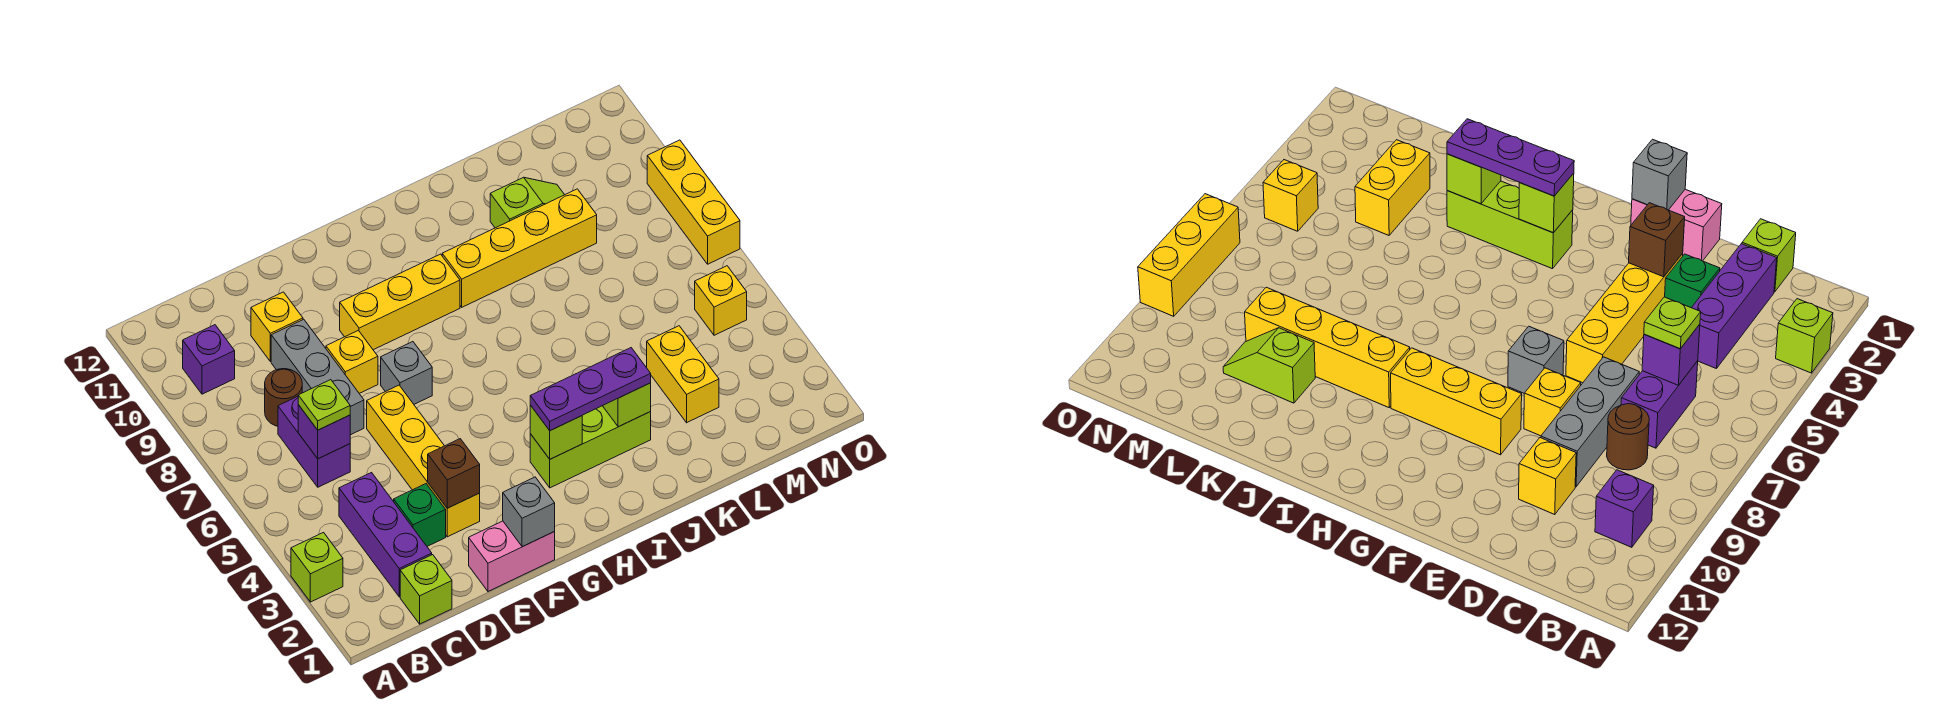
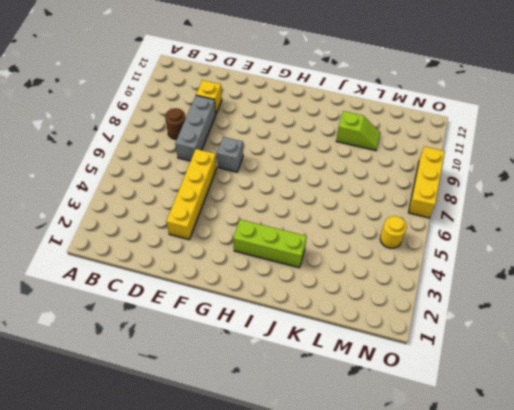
yellow round brick N5 level 1 -> yellow brick N5 level 1
none -> lime brick A3 level 1
none -> purple brick B10 level 1
none -> lime brick C1 level 1

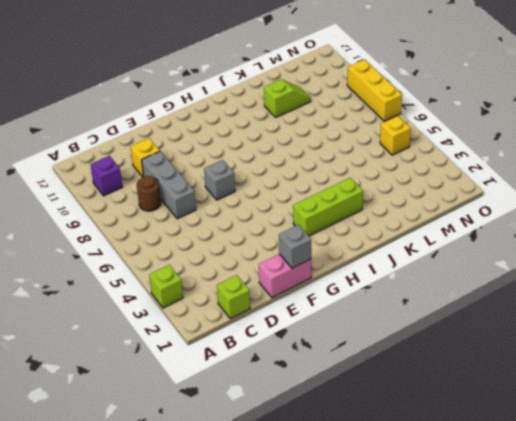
none -> purple brick C2:C4 level 1
none -> purple brick C6:C7 level 1
none -> green brick D3 level 1

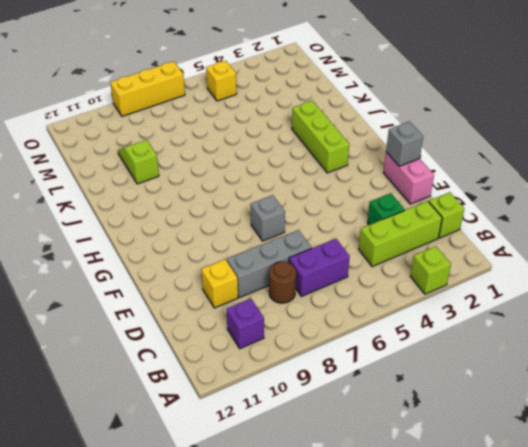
lime brick C2:C4 level 1 -> purple brick C2:C4 level 1
none -> yellow brick E3:E6 level 1
none -> yellow brick E8 level 1
none -> yellow brick F9:H9 level 1

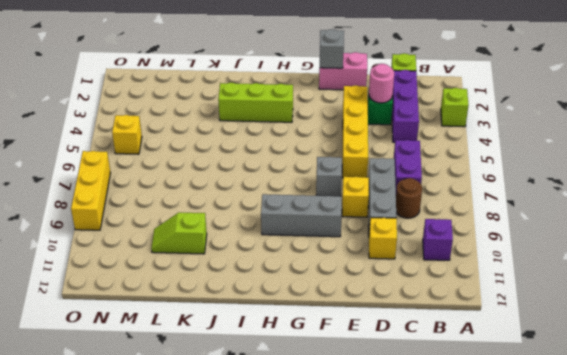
pink round brick D3 level 2 -> none
grey brick F9:H9 level 1 -> yellow brick F9:H9 level 1
none -> yellow brick I9:L9 level 1
none -> yellow brick L3:L4 level 1
none -> purple brick C6 level 2

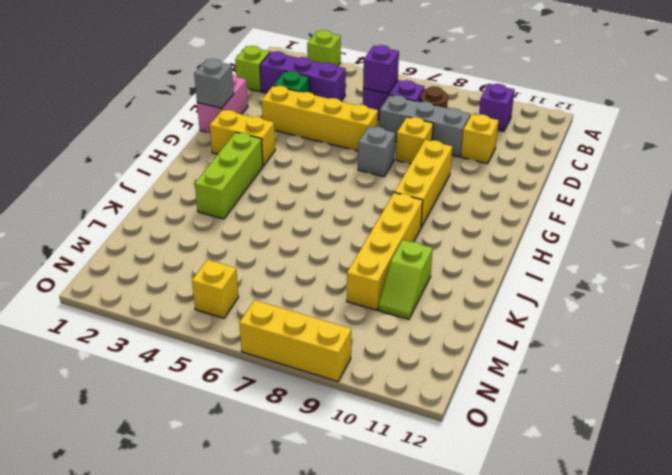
yellow brick G2:G3 level 1 -> yellow brick L3:L4 level 1
none -> brown brick E3 level 2
none -> lime brick H3 level 2
none -> lime brick J3 level 2

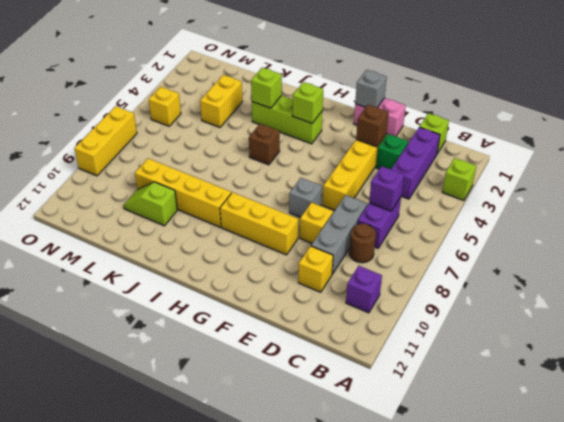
brown brick I5 level 1 -> none
none -> lime plate C6 level 3
none -> purple plate H3:J3 level 3

